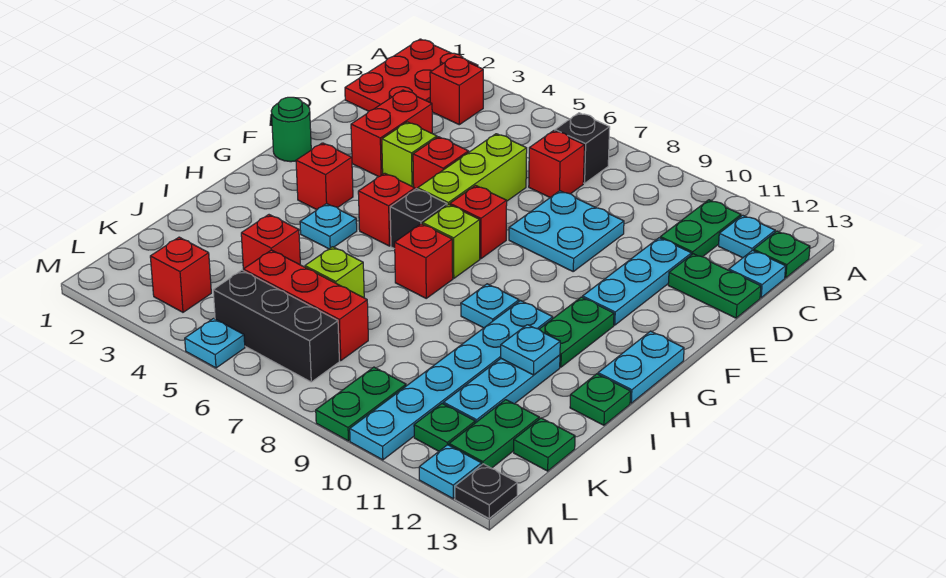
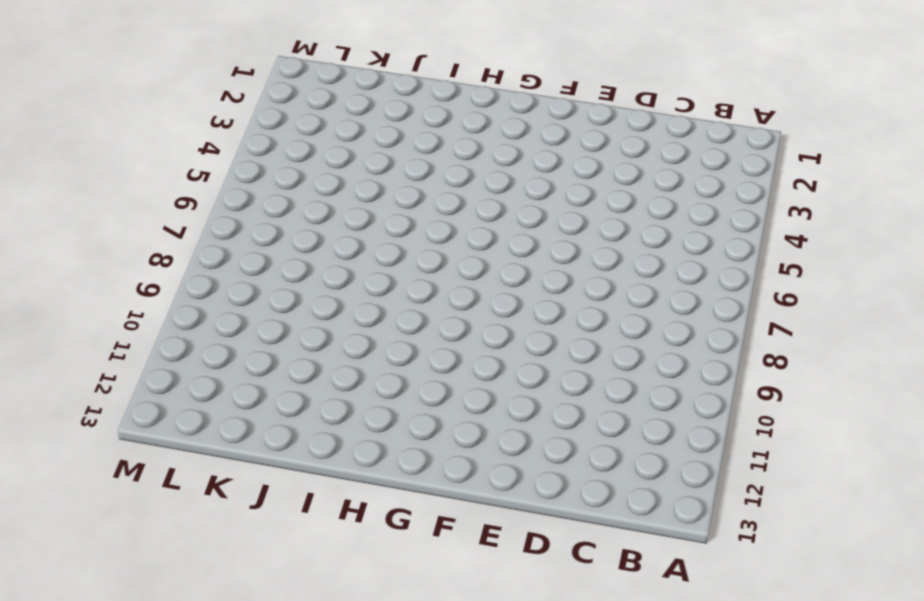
none -> red plate A1:C2 level 1
none -> red brick B3 level 1
none -> black brick B7 level 1
none -> green plate B11:C11 level 1

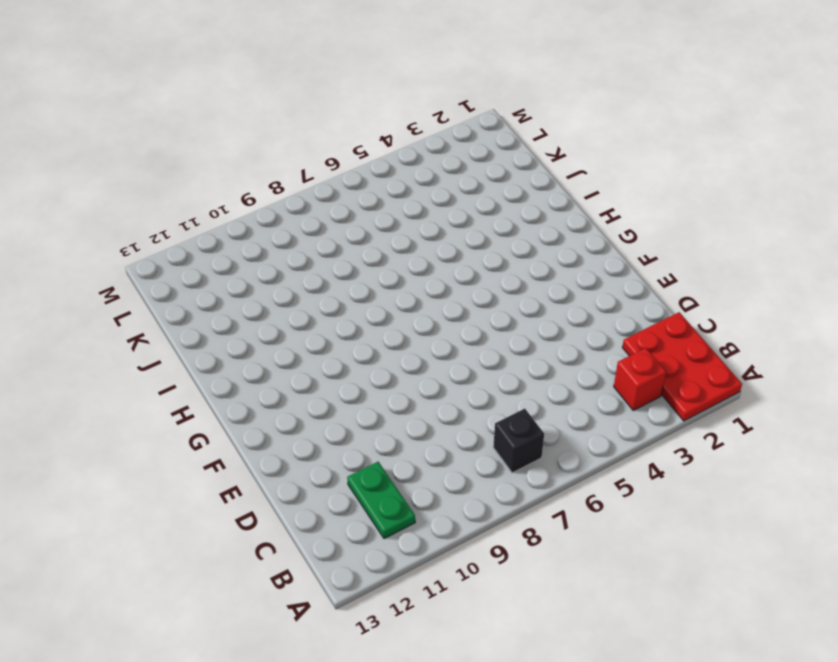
none -> cyan plate B12 level 1
none -> green plate B13 level 1
none -> red brick C7 level 1
none -> cyan plate C13 level 1

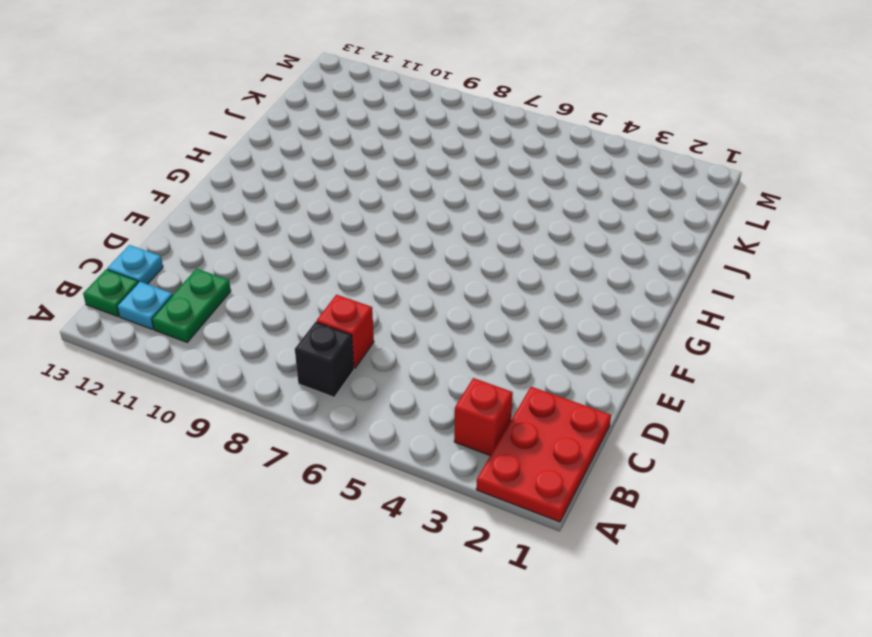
none -> red brick D3:E3 level 1
none -> lime brick D6:F6 level 1
none -> cyan plate D8:E9 level 1
none -> cyan plate D11:F11 level 1

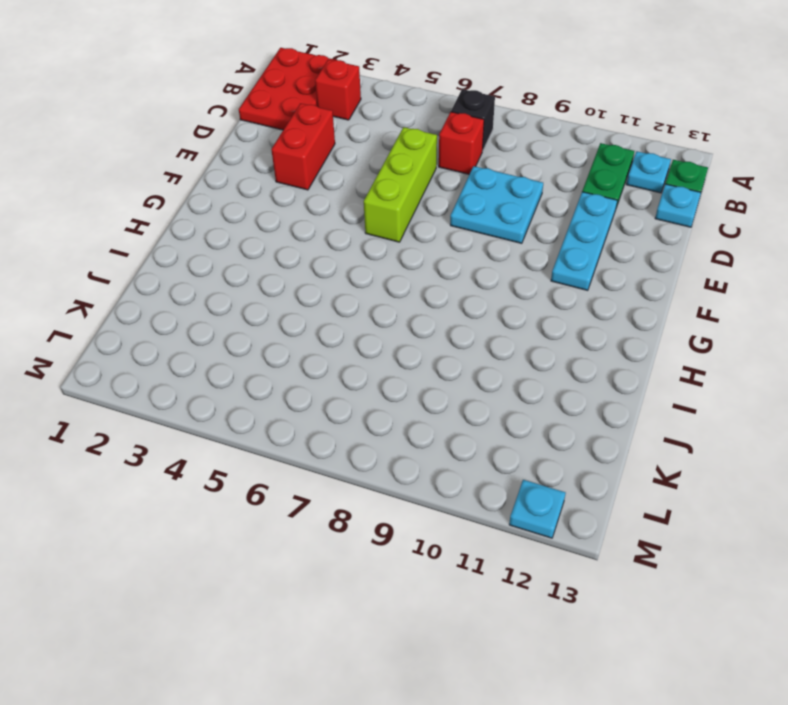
none -> green plate D12:D13 level 1
none -> lime brick E4 level 1
none -> red brick E5 level 1
none -> green round brick F1 level 1

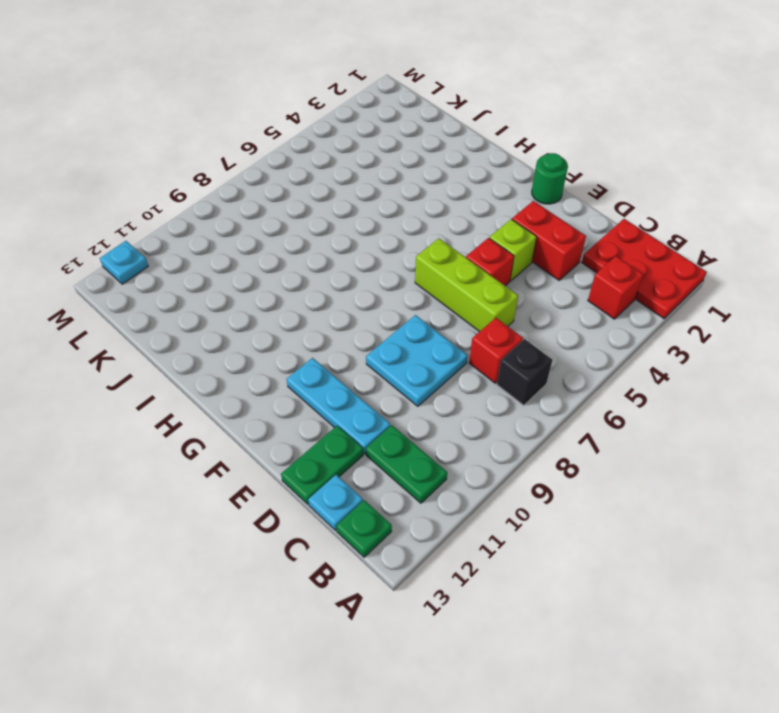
none -> cyan plate B12 level 1
none -> red brick F7 level 1
none -> red brick G3 level 1
none -> red brick G5 level 1

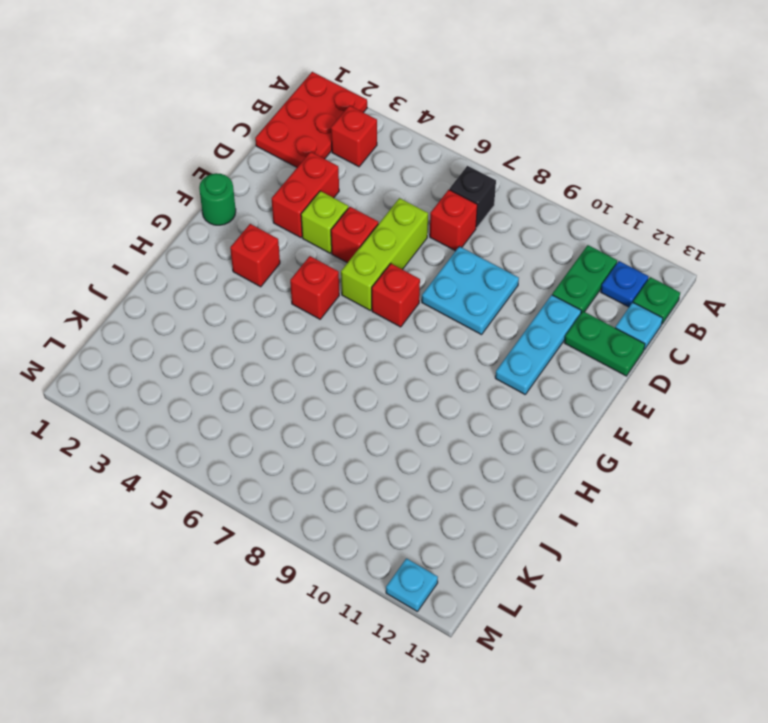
blue plate B12 level 1 -> cyan plate B12 level 1
none -> black brick G6 level 1
none -> lime brick G7 level 1
none -> green plate G11:H11 level 1
none -> cyan plate G13:H13 level 1

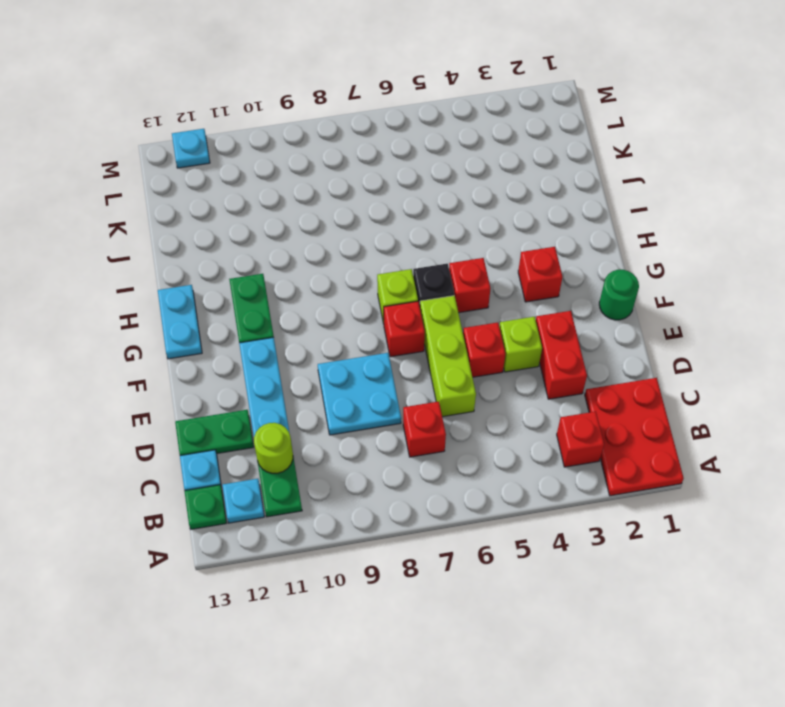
lime round brick C11 level 2 -> none
none -> black brick B7 level 1
none -> cyan plate H4 level 1
none -> red brick H7 level 1
none -> cyan plate H9 level 1

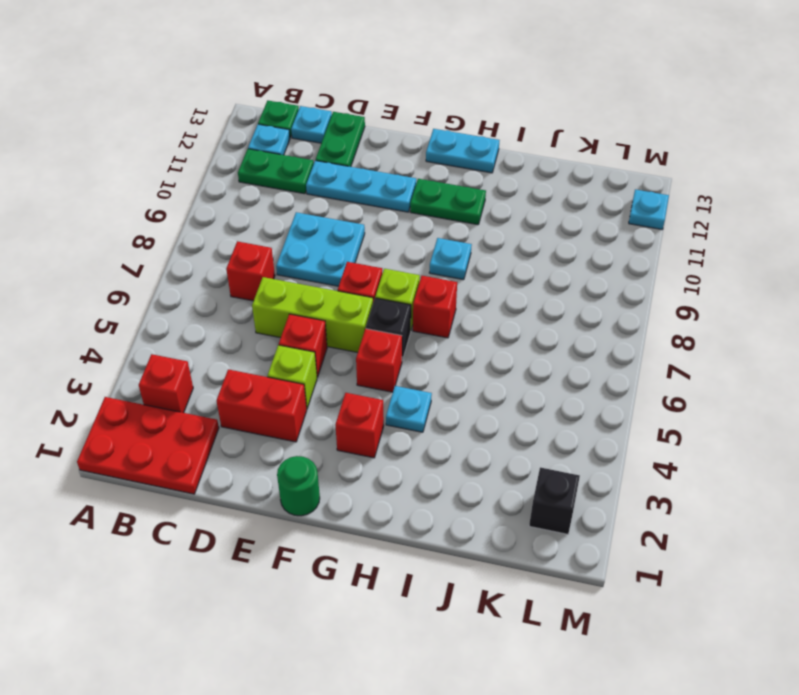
black brick L2 level 1 -> black brick B7 level 1
none -> cyan plate H10:M10 level 1
none -> cyan plate I11:K11 level 1
none -> green plate I13 level 1
none -> red brick J4 level 1

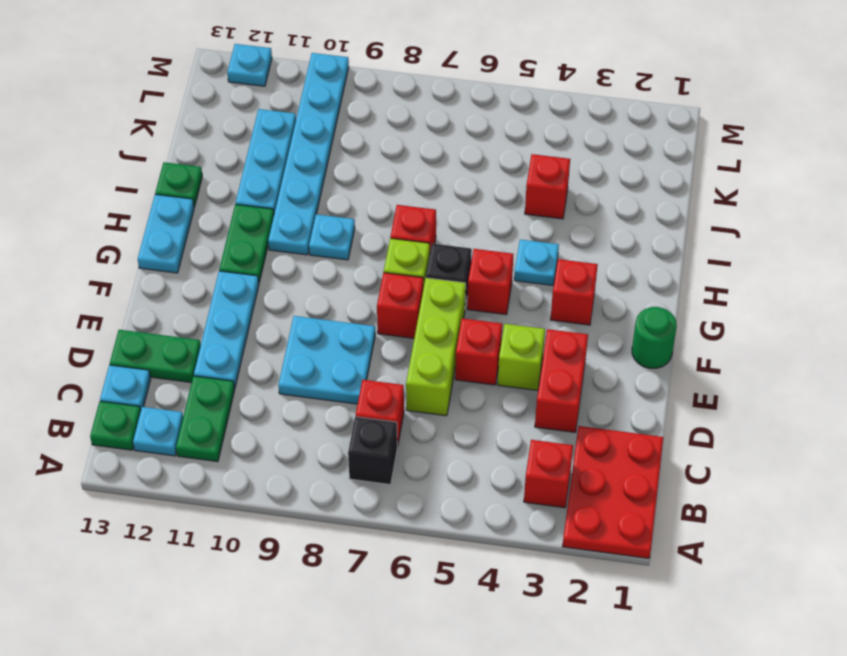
none -> lime brick J6 level 1
none -> red brick K5:K7 level 1
none -> green plate K12:L12 level 1
none -> green plate K13 level 1

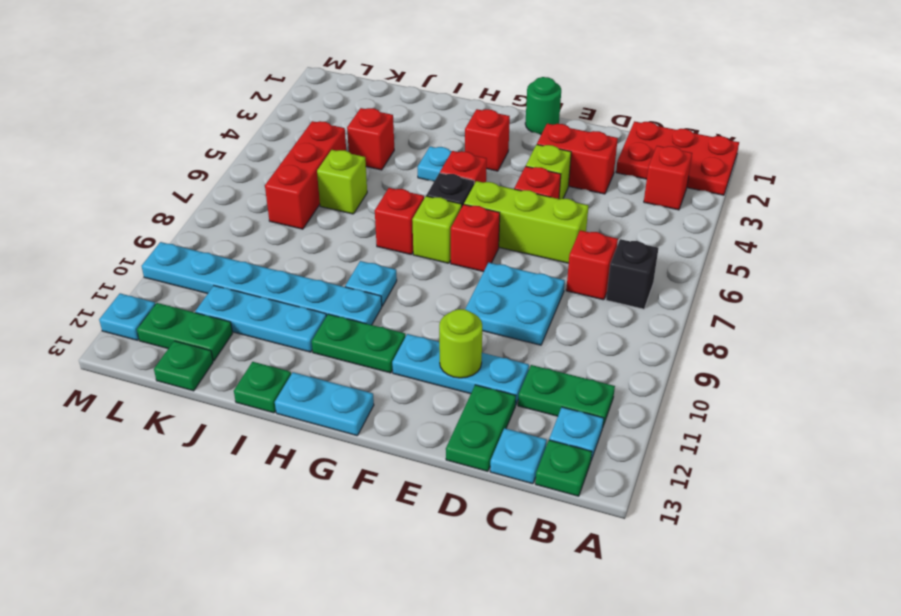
lime round brick E11 level 2 -> none
none -> red brick L3 level 1
none -> black brick L5:L7 level 1
none -> green plate L9:M9 level 1
none -> green plate L11 level 1

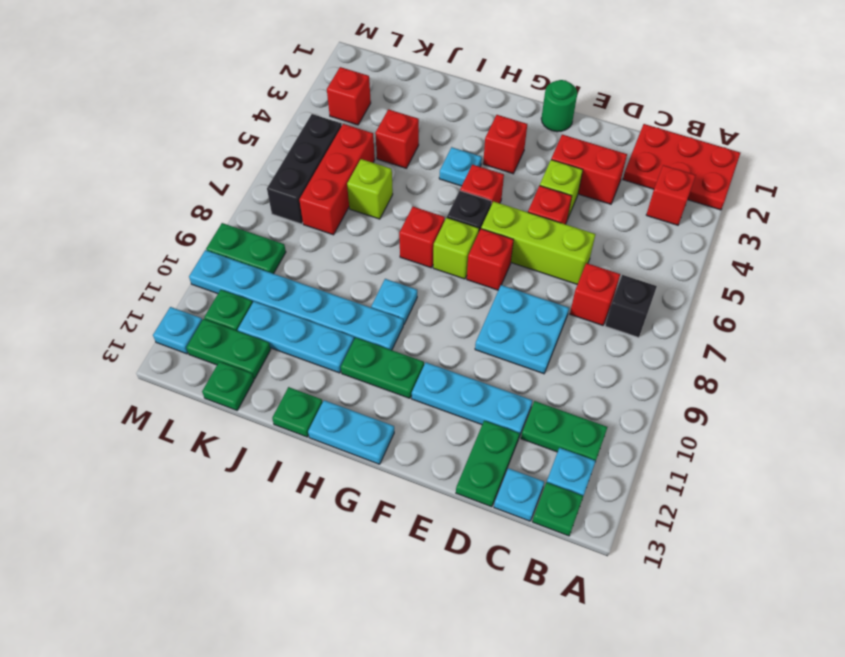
none -> cyan plate M5 level 1
none -> black plate M13 level 1
none -> cyan plate I11 level 2

